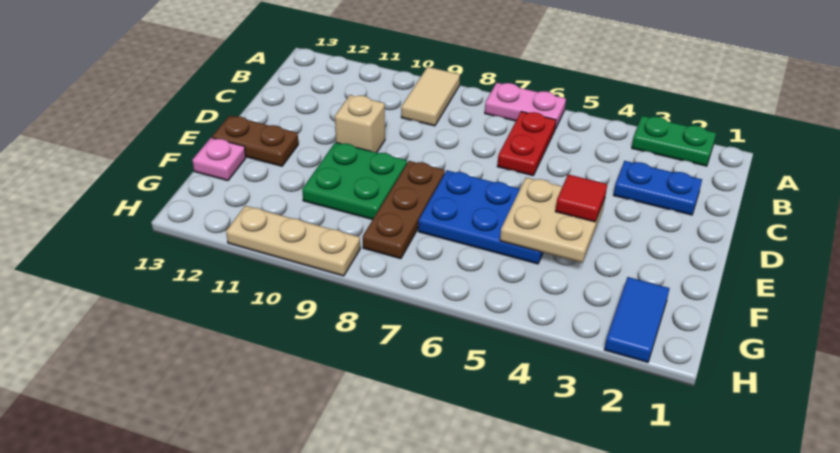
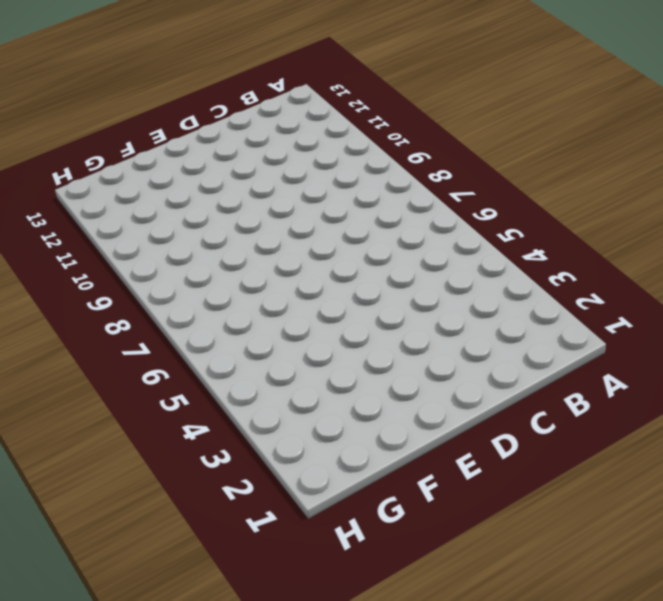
none -> green plate A2:A3 level 1
none -> pink plate A6:A7 level 1
none -> tan tile A9:B9 level 1

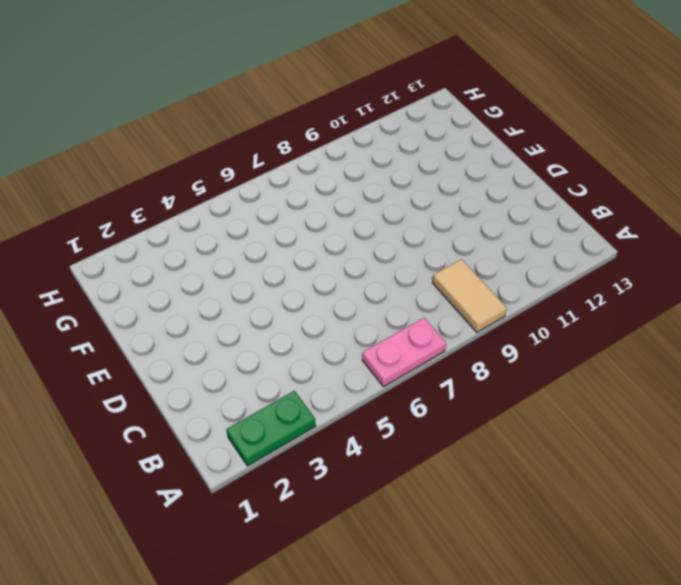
none -> red plate B6:C6 level 1
none -> blue plate C2:C3 level 1
none -> tan brick D10 level 1

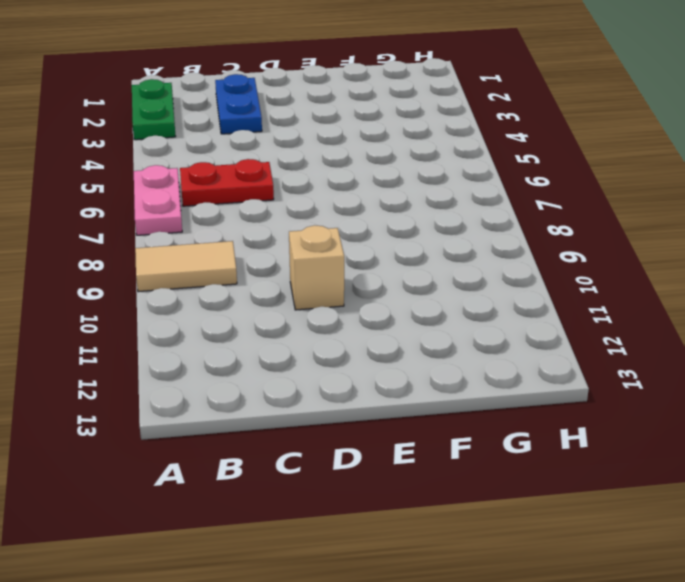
none -> blue plate E5:F7 level 1
none -> brown plate E8:G8 level 1
none -> green plate E9:F10 level 1

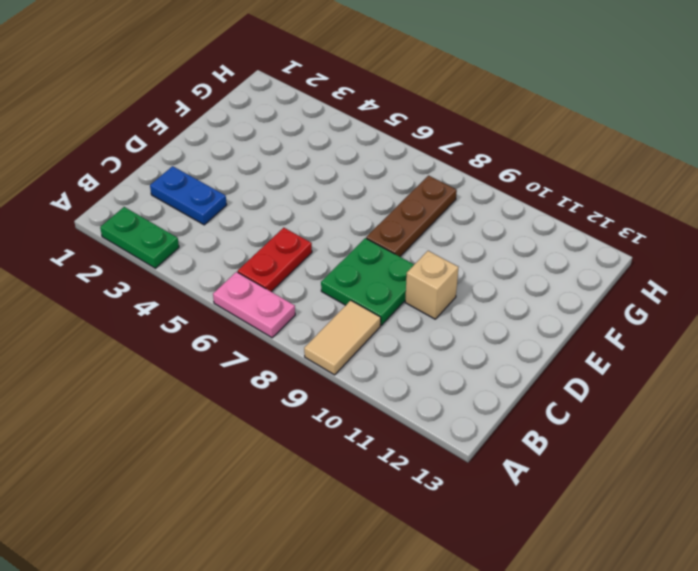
green plate C8:D9 level 1 -> green plate E9:F10 level 1
none -> blue plate E5:F7 level 1
none -> brown plate E12:E13 level 1
none -> pink plate F13 level 1

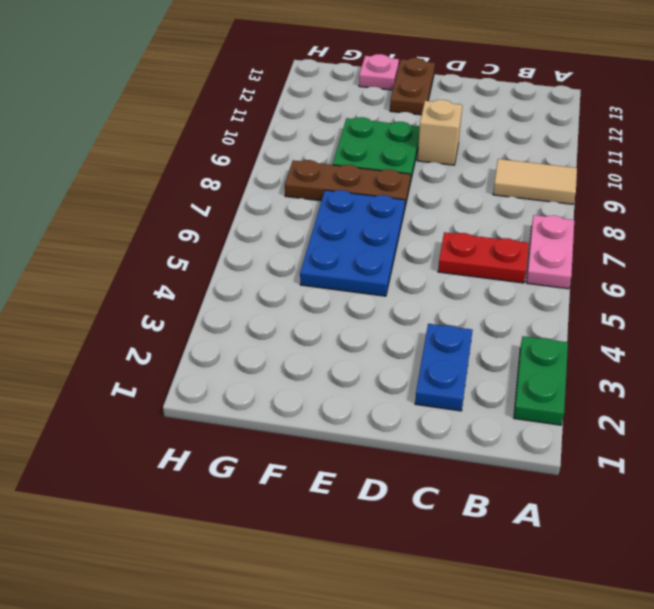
none -> blue tile G2:H2 level 1
none -> tan plate H9:H11 level 1
none -> tan plate E4:F5 level 2

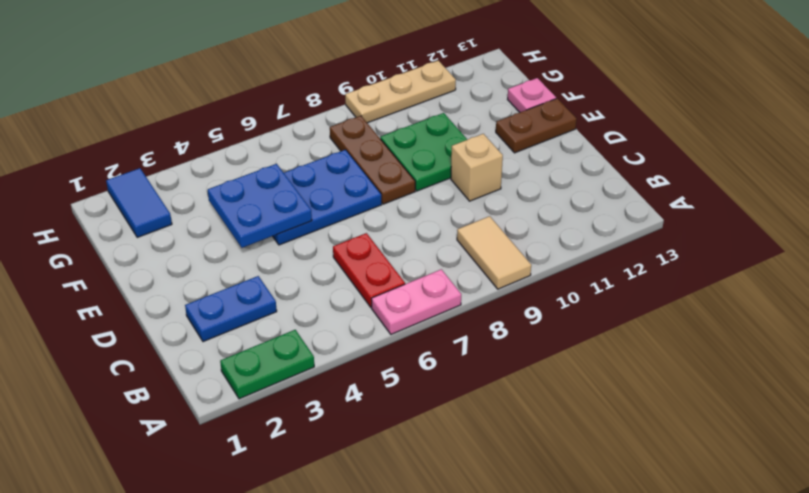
blue plate E4:F5 level 2 -> tan plate E4:F5 level 2
none -> red tile E4 level 3

